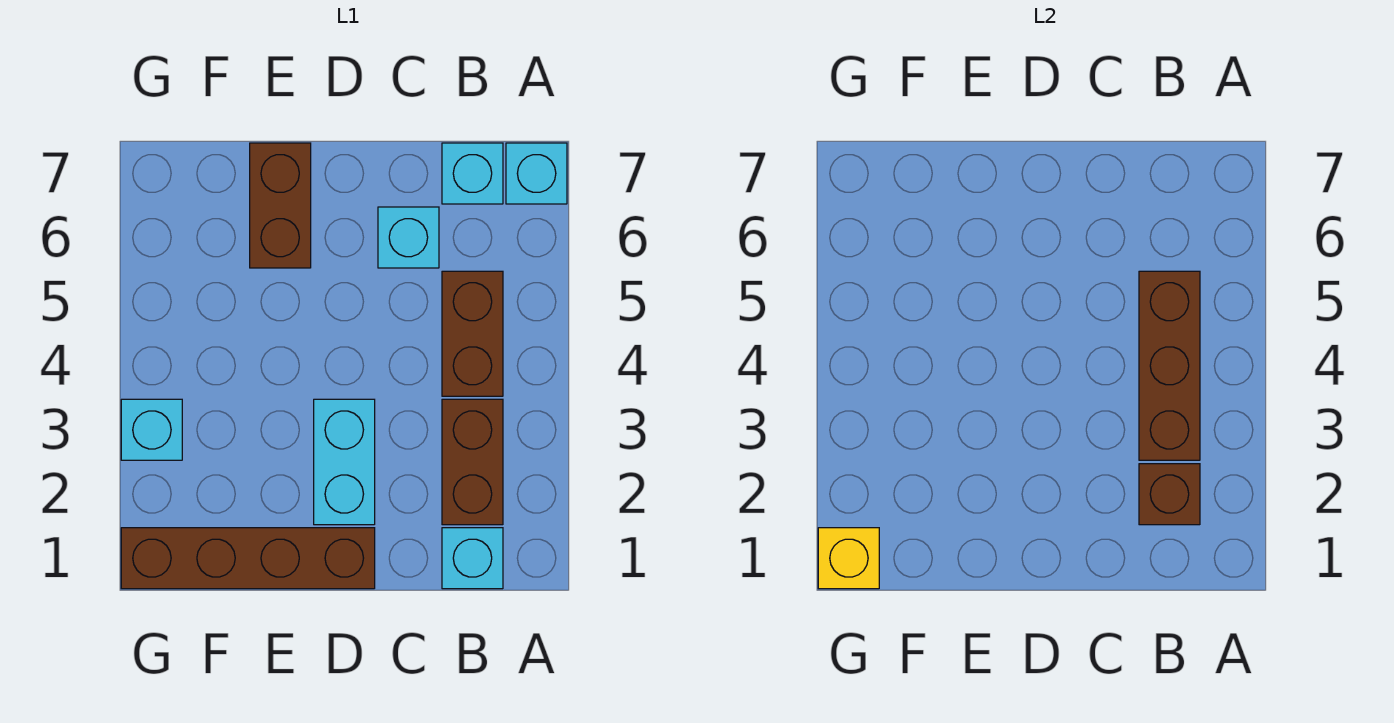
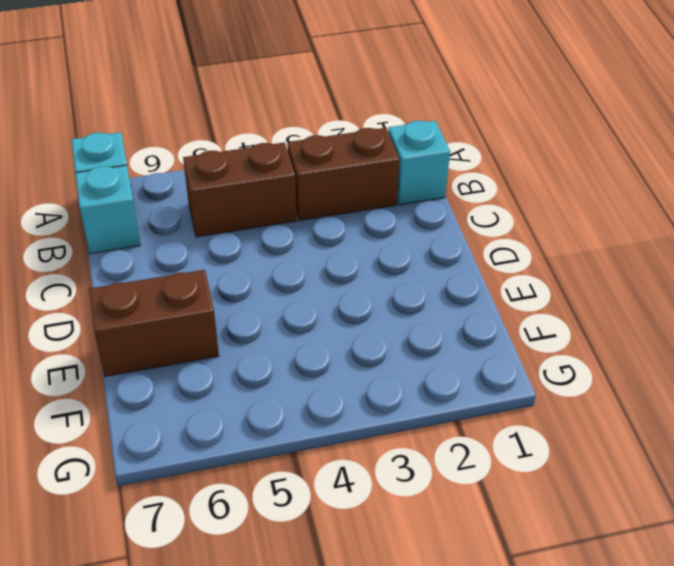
none -> cyan brick C6 level 1
none -> brown brick D1:G1 level 1
none -> cyan brick D2:D3 level 1

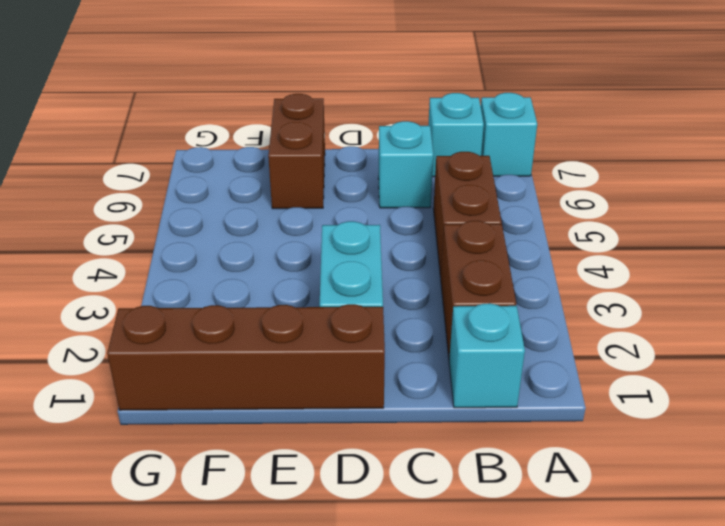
none -> cyan brick G3 level 1
none -> brown brick B2 level 2
none -> brown brick B3:B5 level 2

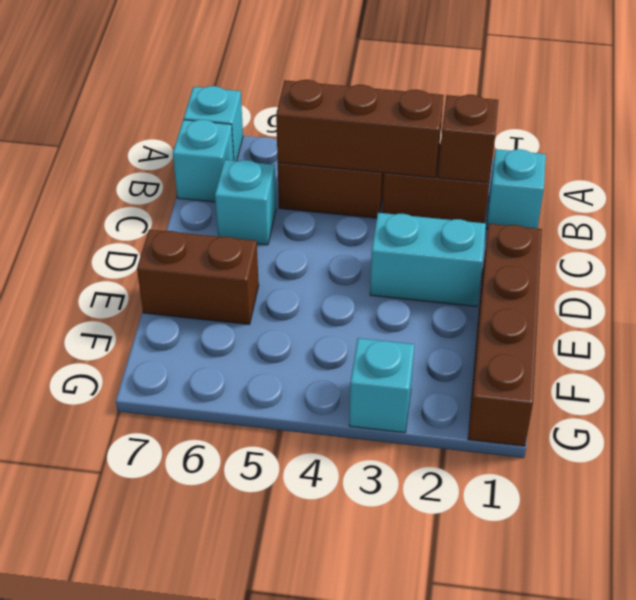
none -> yellow brick G1 level 2

